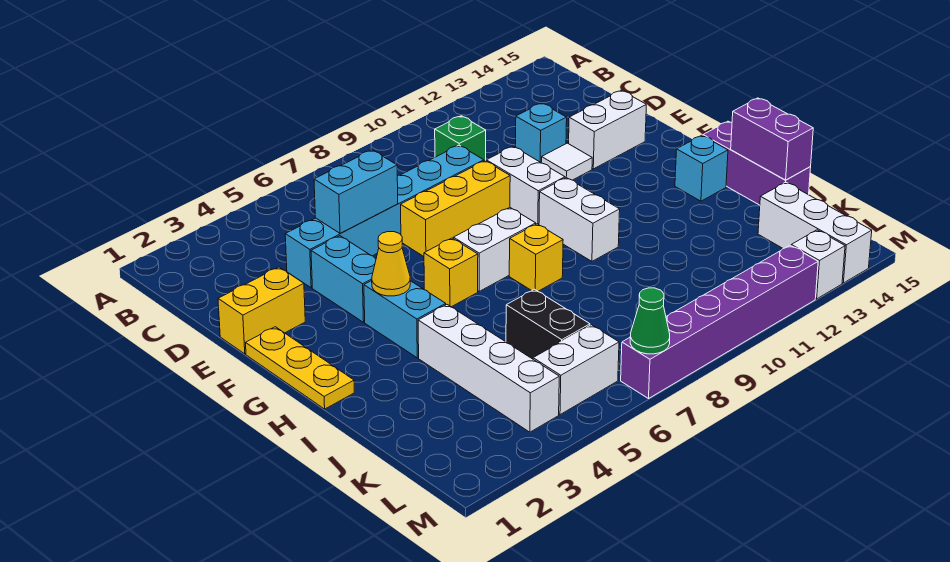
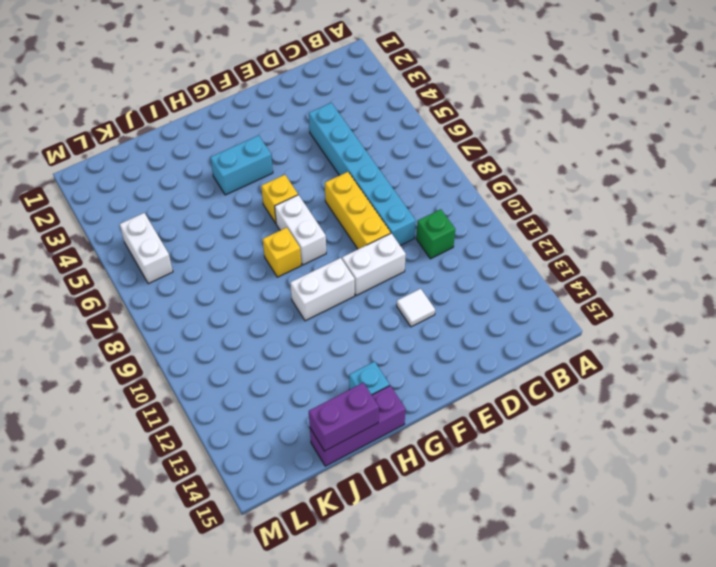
none -> cyan brick D12 level 1
none -> yellow brick E1:E2 level 1
none -> cyan brick E4:F4 level 1

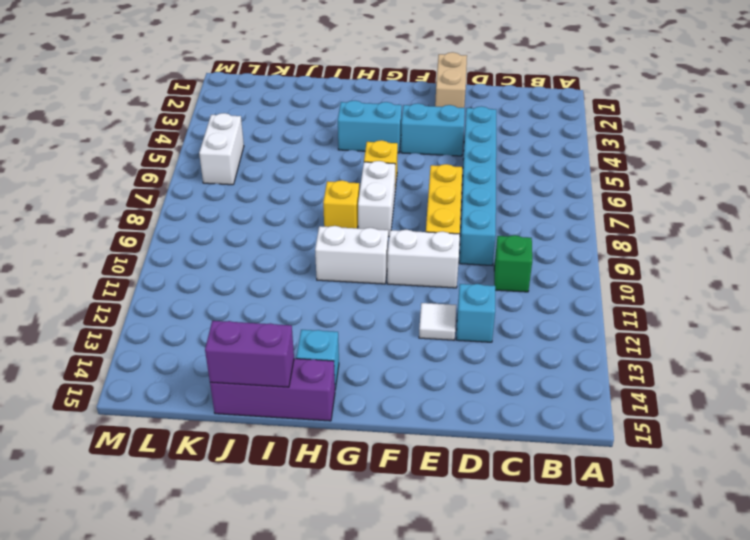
tan brick E1:E2 level 1 -> yellow brick E1:E2 level 1
none -> white brick E13:E14 level 1
none -> yellow plate F1:H1 level 1
none -> white brick I4:L4 level 1

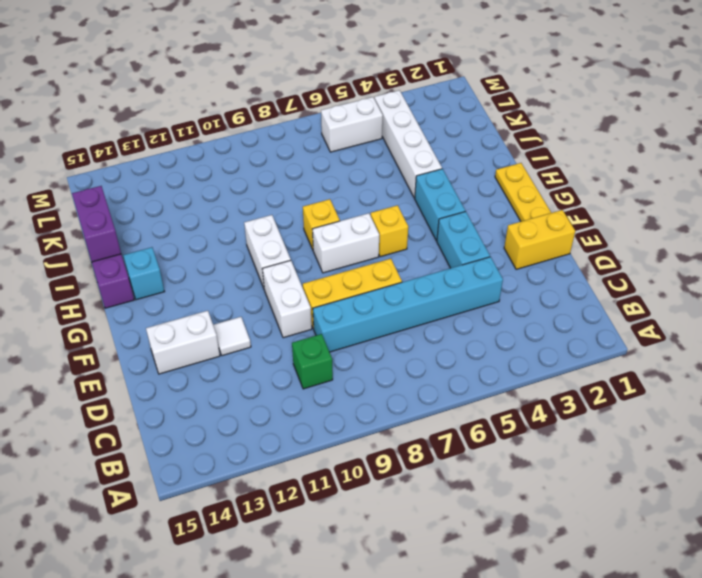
none -> cyan brick D12 level 1
none -> black brick J6:K6 level 1
none -> white brick K14:M14 level 1

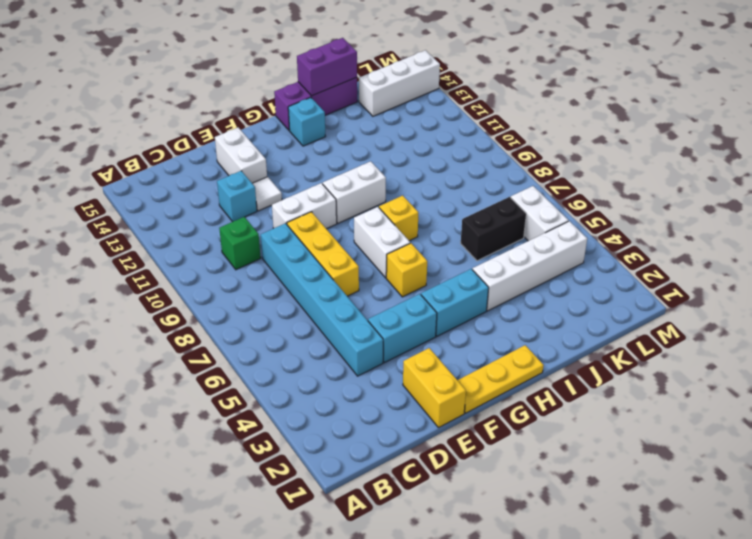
none -> purple brick M7:M12 level 1
none -> white brick M13 level 1
none -> cyan brick D5:D6 level 2

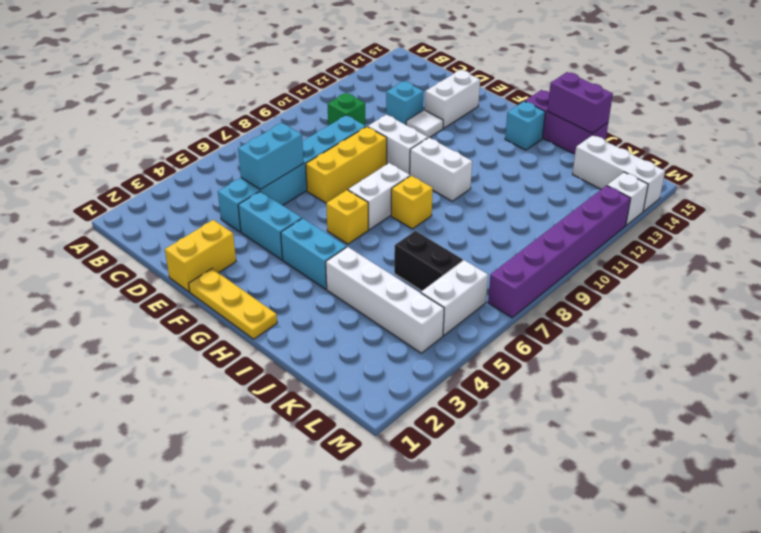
none -> yellow cone G4 level 2
none -> green cone M7 level 2

